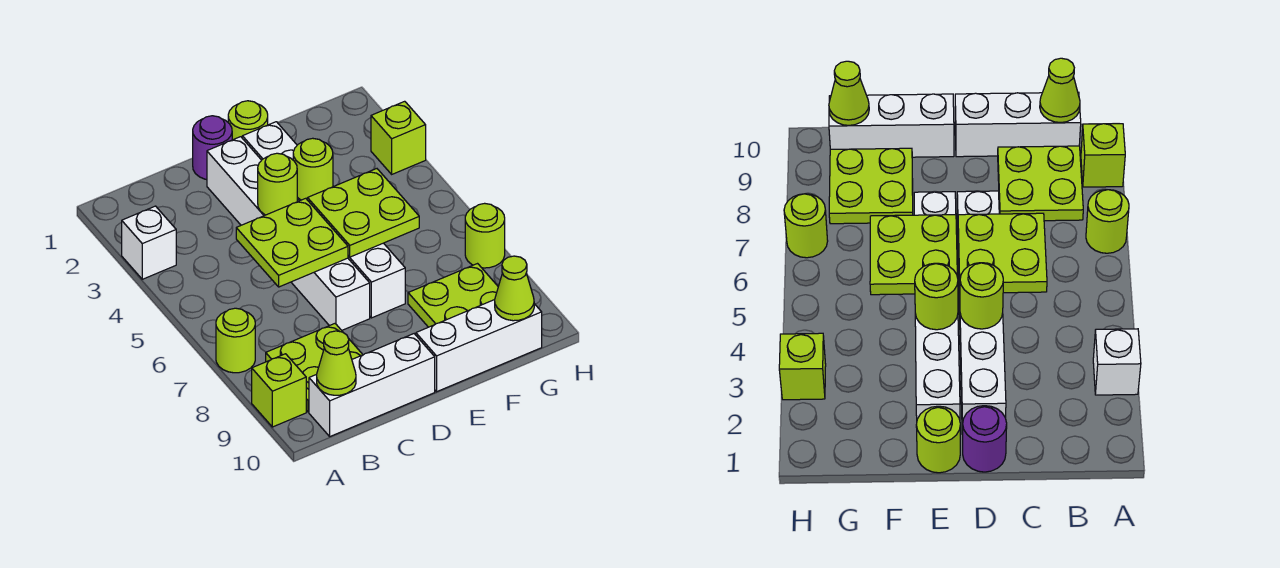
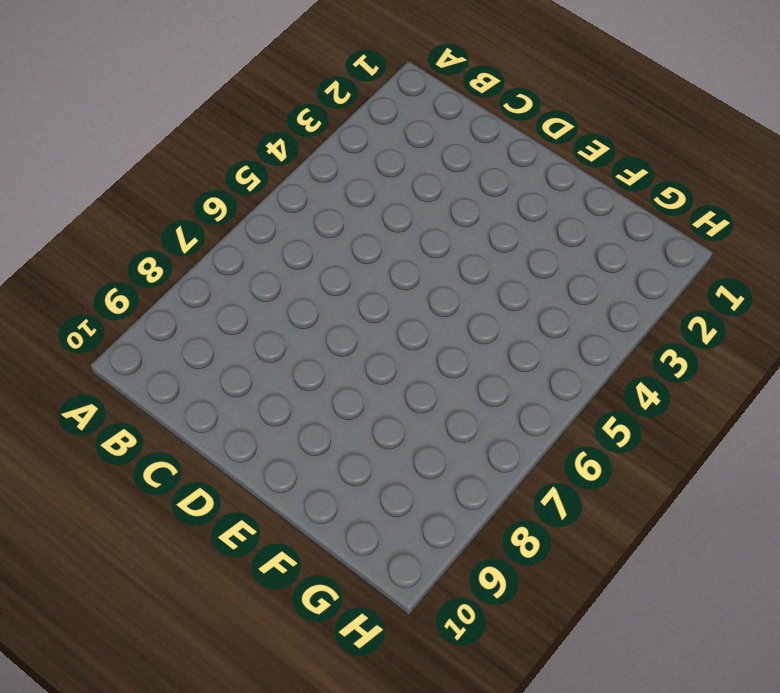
none -> white brick A3 level 1
none -> lime round brick A7 level 1
none -> lime brick A9 level 1

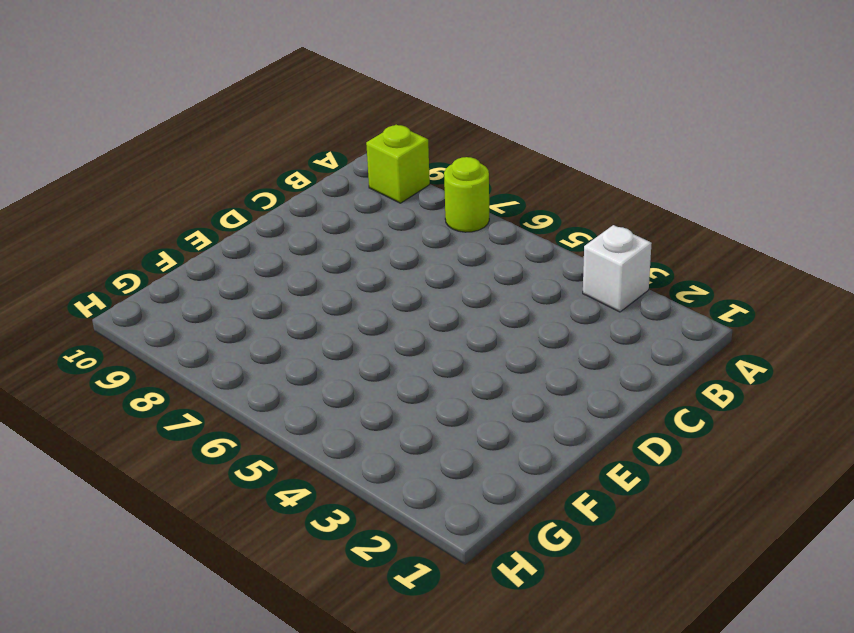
none -> lime plate B8:C9 level 1
none -> white brick B10:D10 level 1
none -> purple round brick D1 level 1

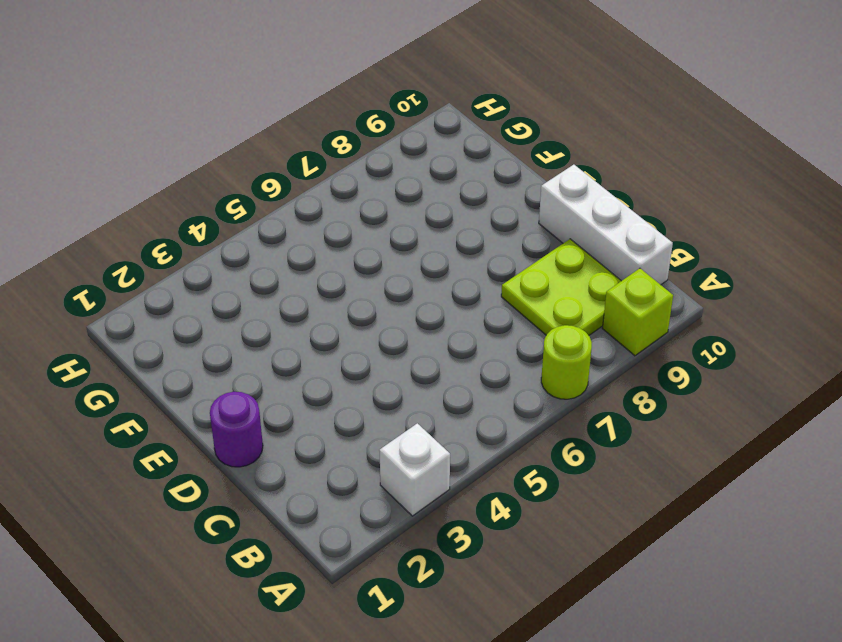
none -> white brick D2:D7 level 1
none -> lime round brick E1 level 1
none -> white brick E2:E7 level 1

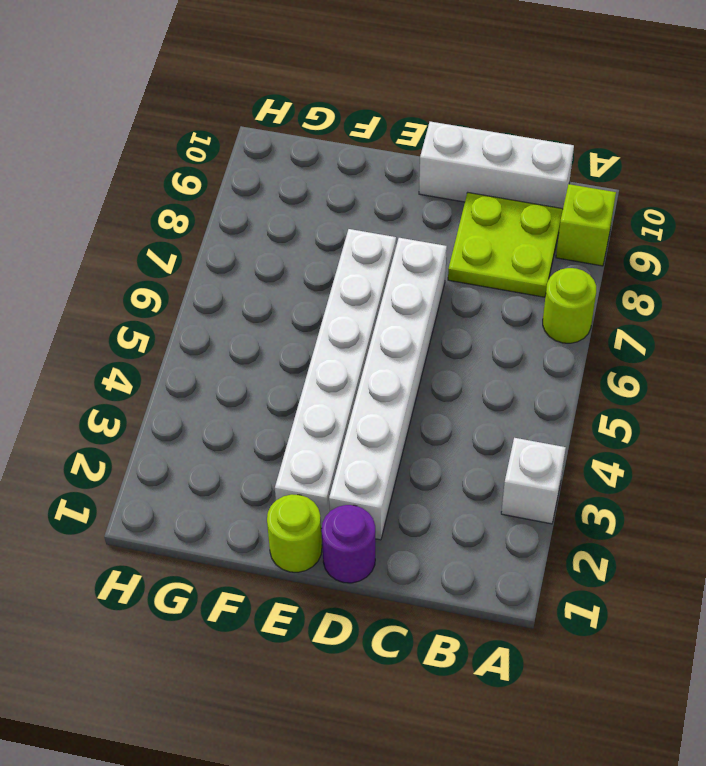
none -> white brick E10:G10 level 1
none -> lime plate F8:G9 level 1
none -> lime brick H3 level 1

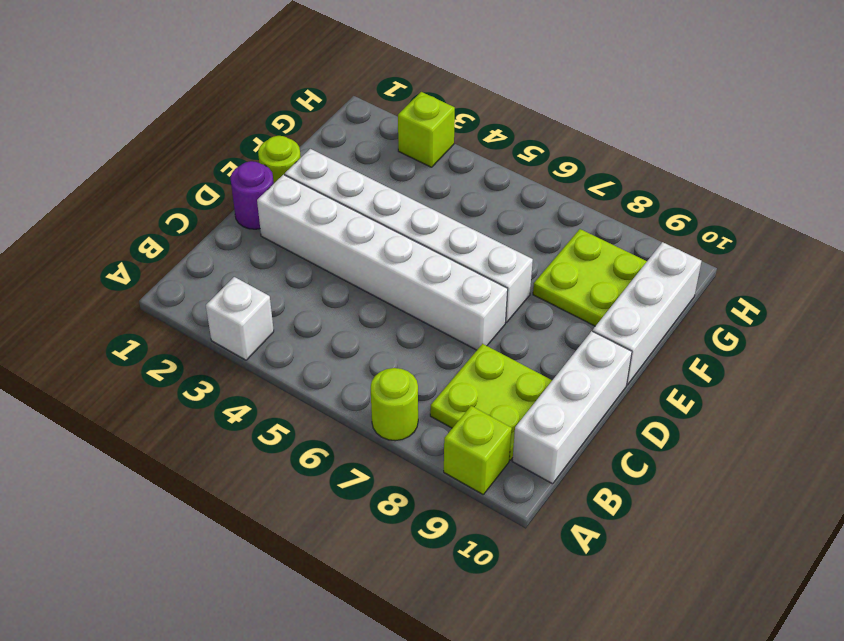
none -> lime round brick H7 level 1
none -> lime cone B10 level 2
none -> lime plate C5:D6 level 2

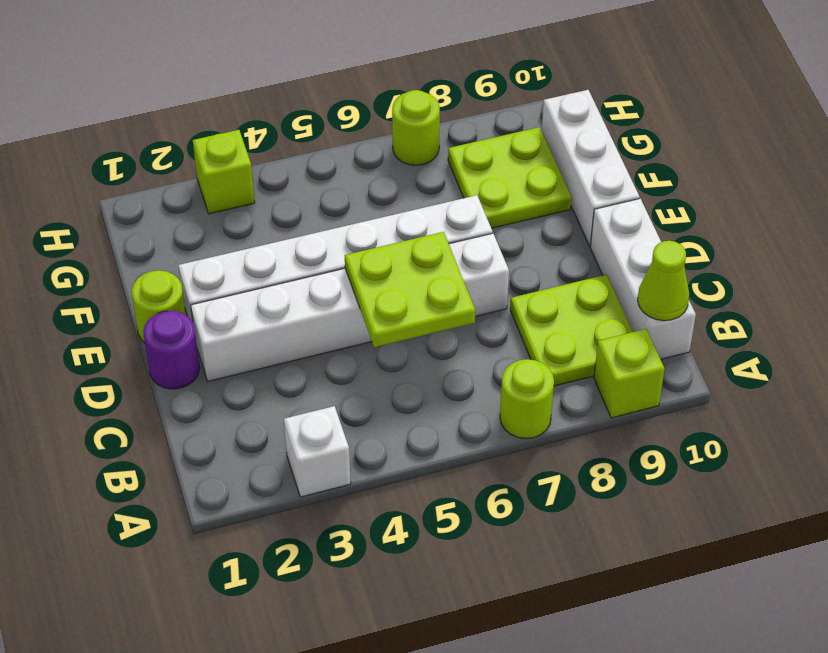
none -> lime round brick D4 level 2
none -> lime round brick E4 level 2
none -> lime plate E5:F6 level 2

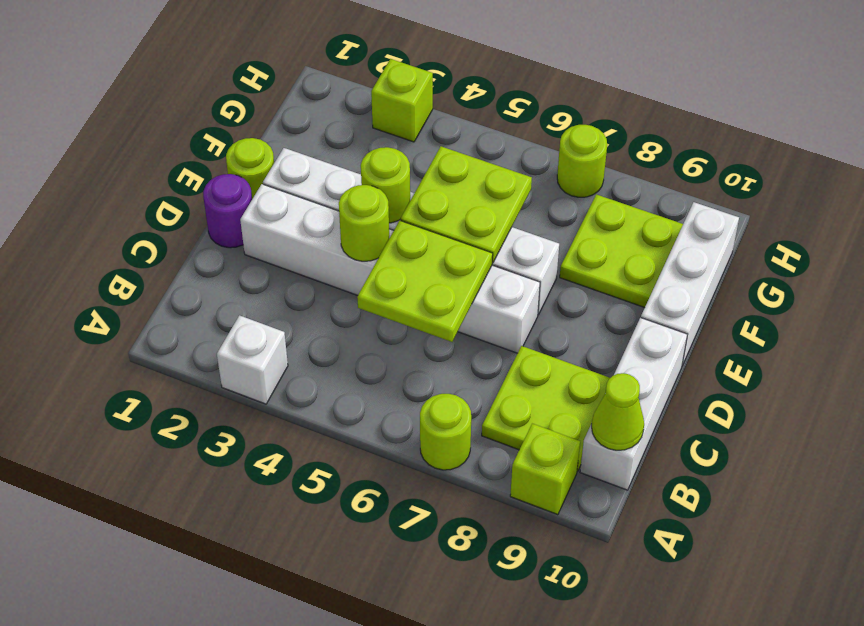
none -> lime cone G10 level 2

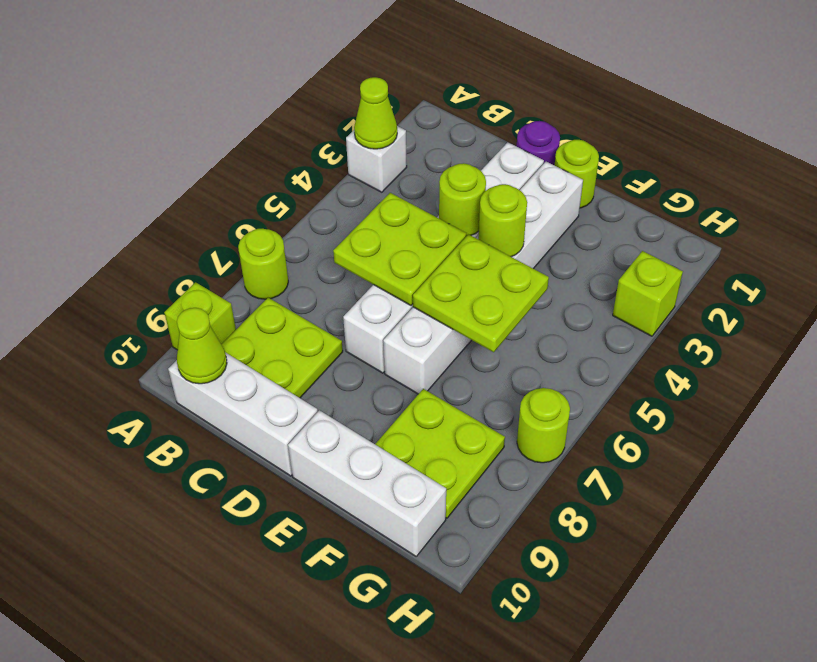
lime cone A3 level 2 -> lime cone G10 level 2

